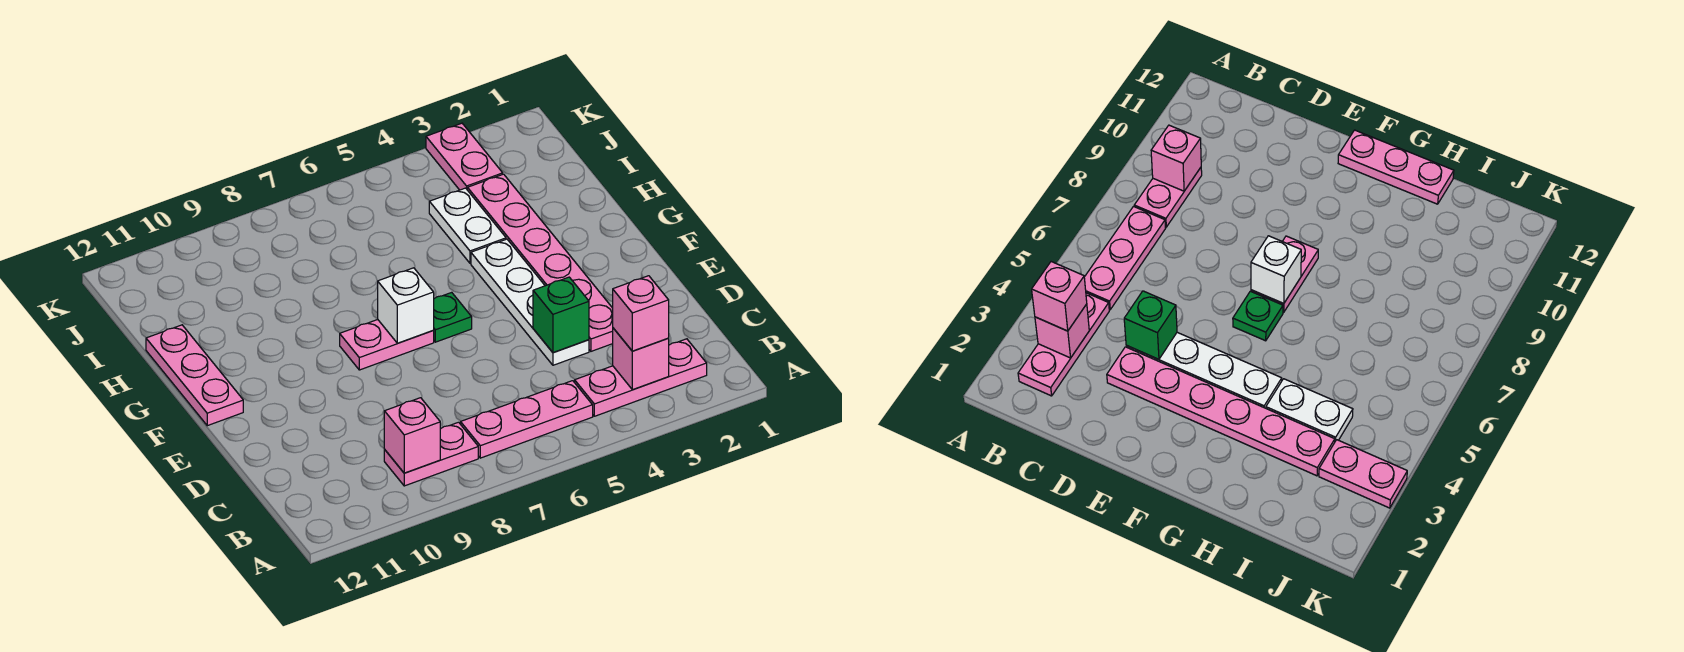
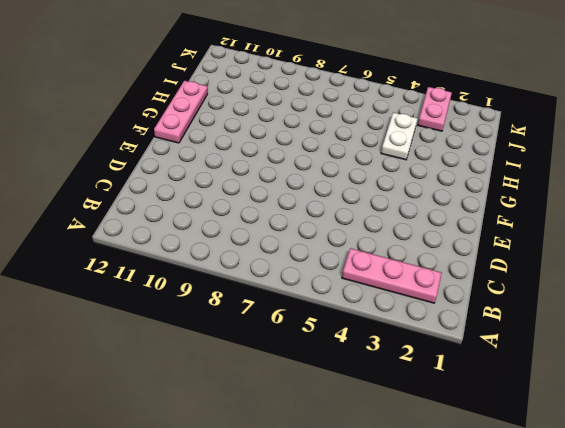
none -> pink plate B5:B7 level 1
none -> pink plate B8:B9 level 1
none -> pink plate D3:I3 level 1

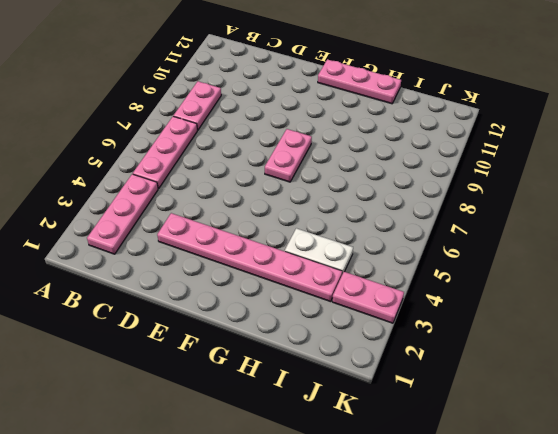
none -> white plate D4:G4 level 1
none -> green plate F6 level 1
none -> pink brick B3 level 2

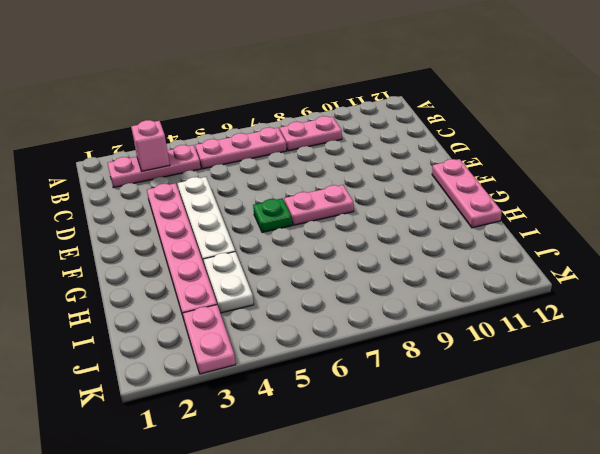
none -> pink brick B9 level 2
none -> green brick D4 level 2
none -> white brick F7 level 2

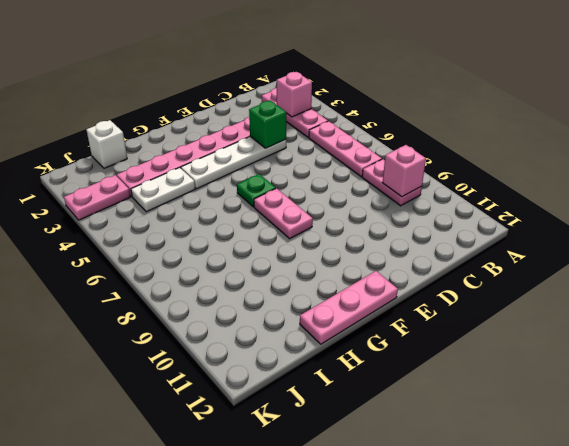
white brick I1 level 1 -> white brick F7 level 2
none -> pink brick B3 level 3

